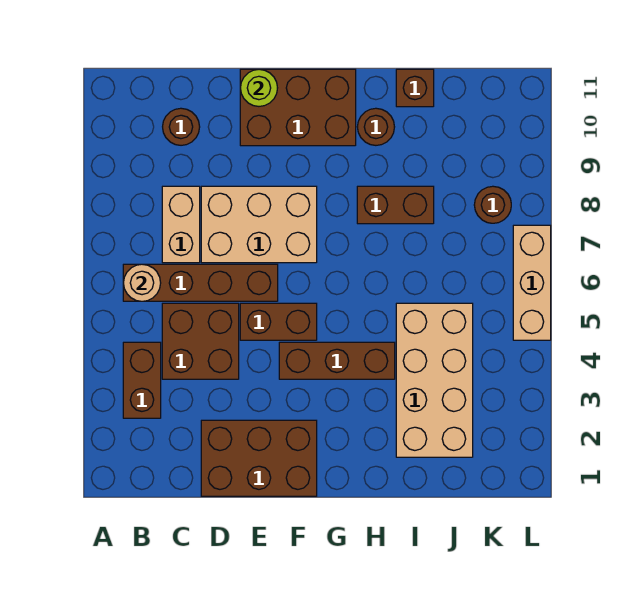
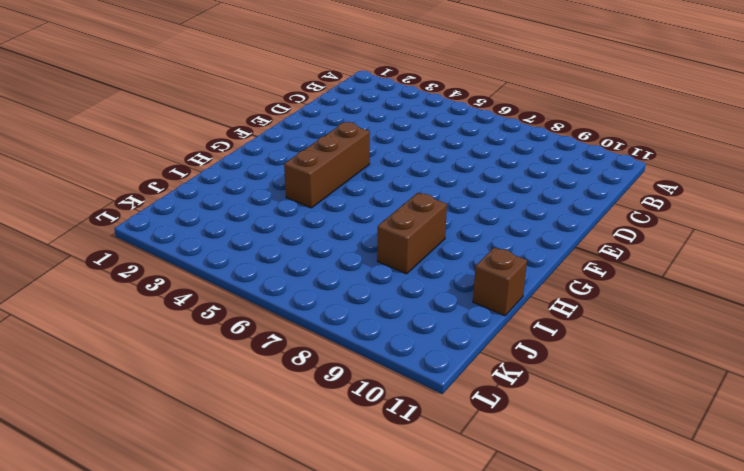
none -> brown brick B3:B4 level 1
none -> brown brick B6:E6 level 1
none -> brown brick C4:D5 level 1

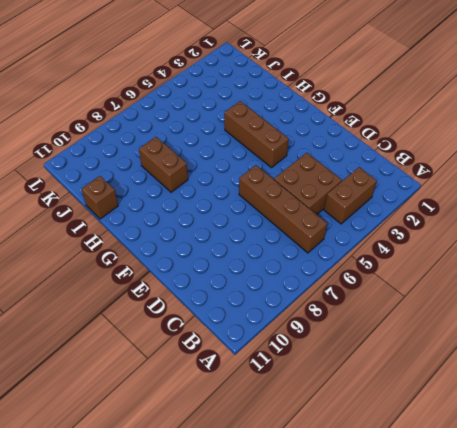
none -> tan brick C7:C8 level 1
none -> brown round brick C10 level 1
none -> brown brick D1:F2 level 1

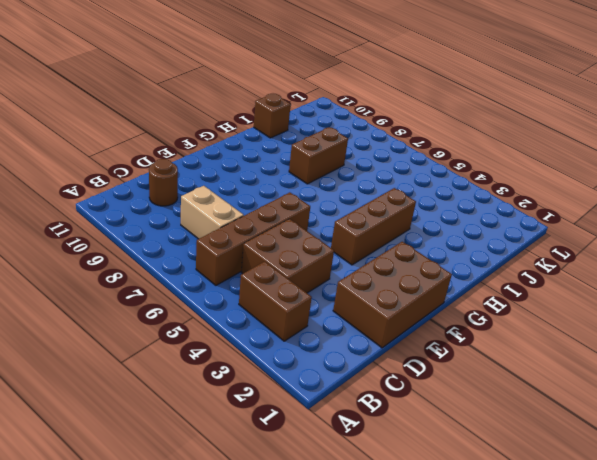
none -> tan brick D7:F8 level 1
none -> brown brick E5:F5 level 1
none -> brown brick E10:G11 level 1

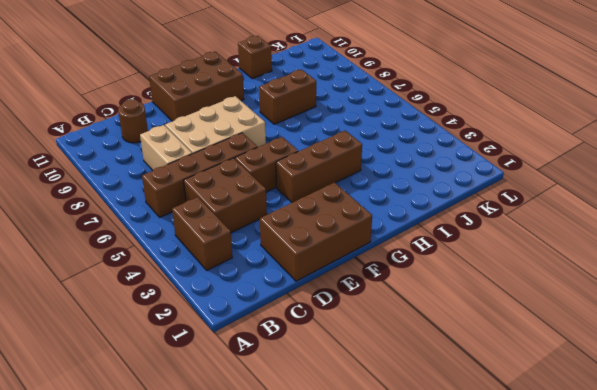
none -> brown round brick H10 level 1
none -> tan brick I2:J5 level 1
none -> brown round brick K8 level 1

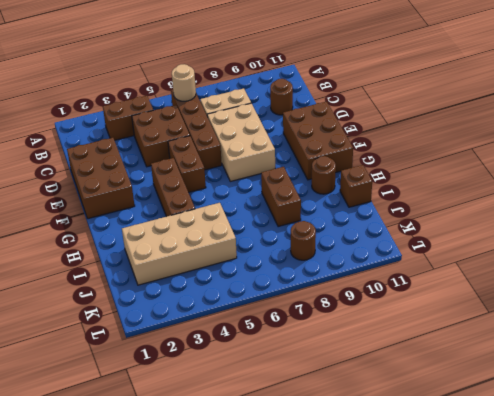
none -> tan brick L5:L7 level 1
none -> lime round brick E11 level 2

